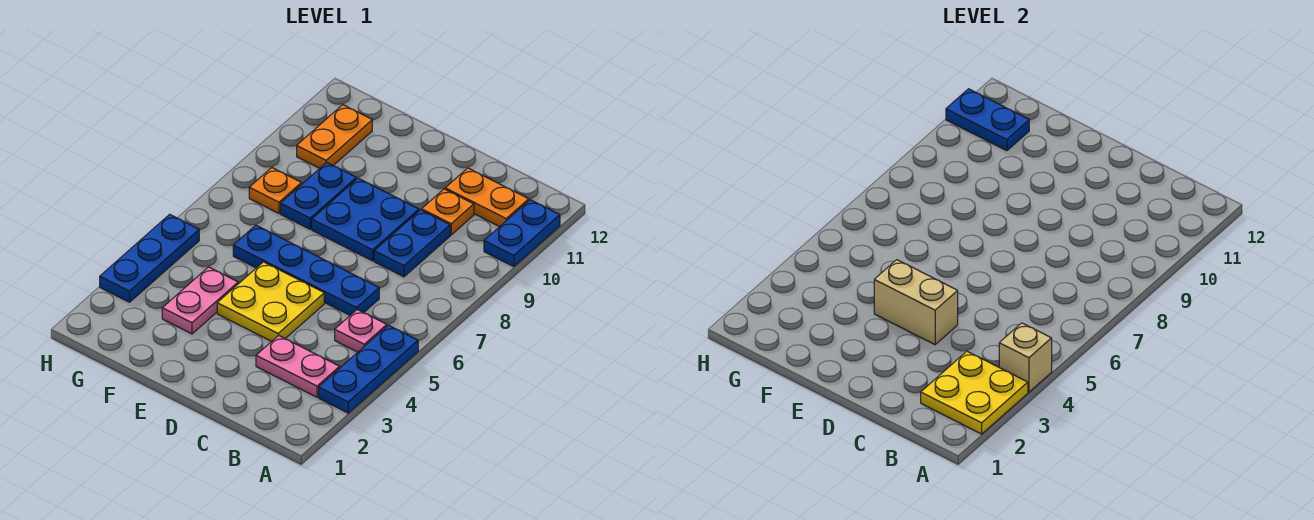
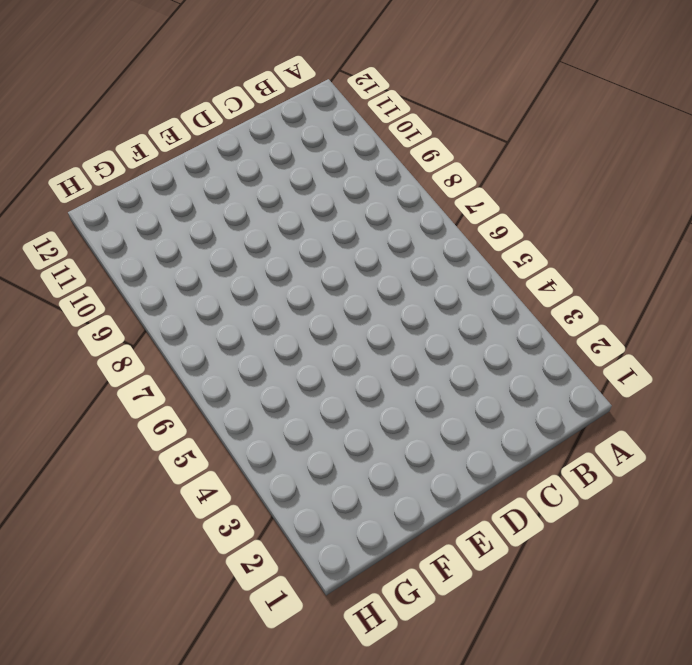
none -> blue plate A3:A5 level 1
none -> blue plate A10:A11 level 1
none -> pink plate B3:C3 level 1

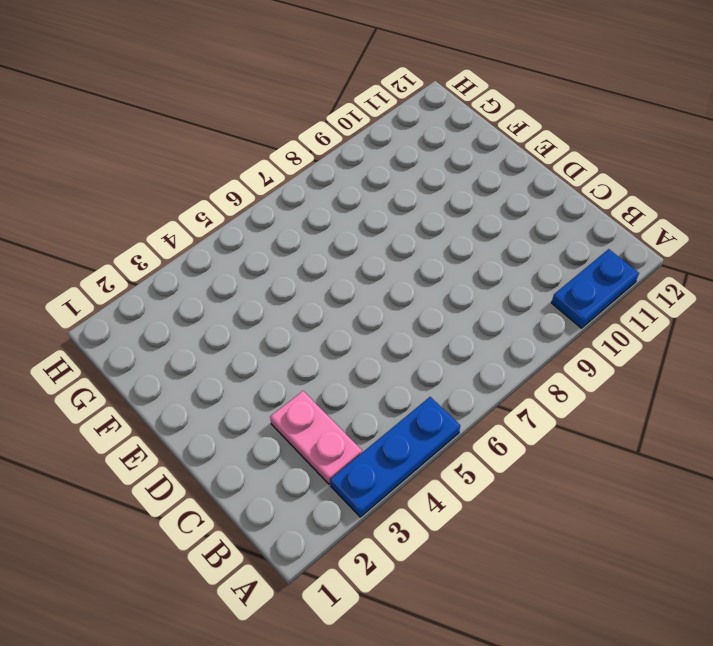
none -> pink plate B5 level 1
none -> orange plate B11:C11 level 1
none -> blue plate C6:F6 level 1

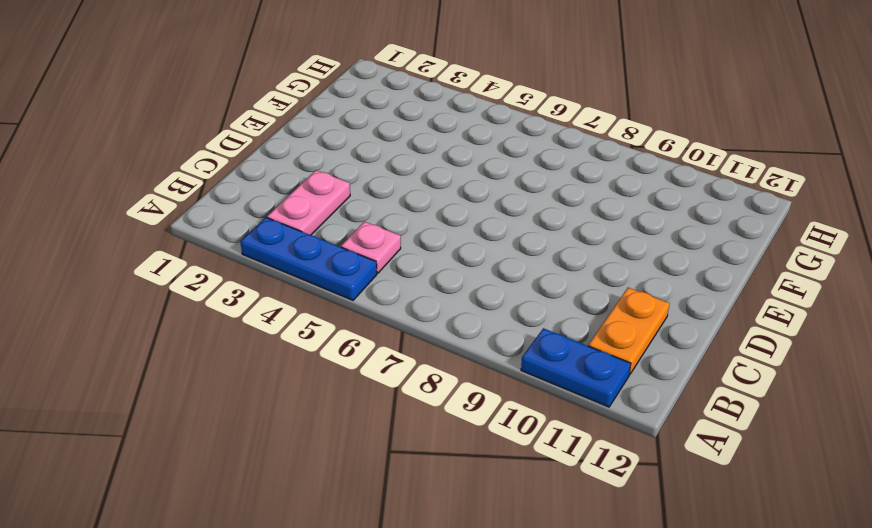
none -> blue plate C6:F6 level 1
none -> blue plate C8:C9 level 1
none -> orange plate C10 level 1

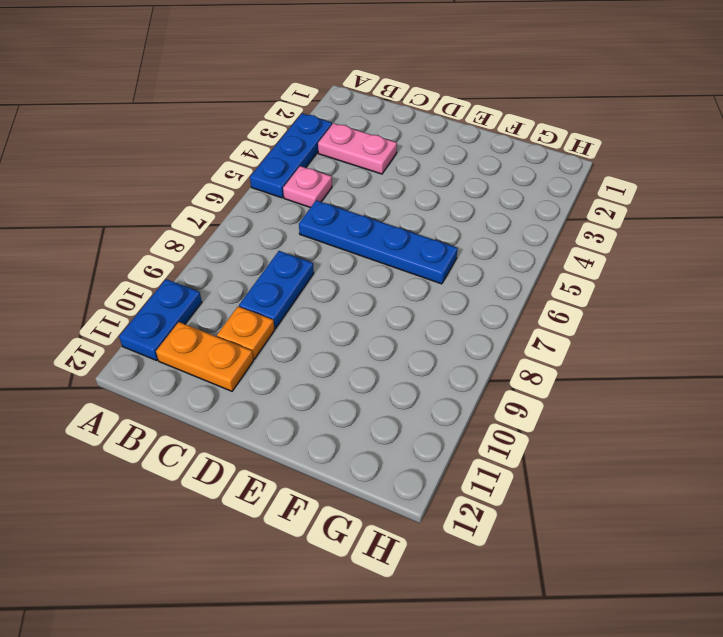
none -> yellow plate D4:E5 level 1
none -> blue plate D8:E9 level 1
none -> pink plate F3:F4 level 1

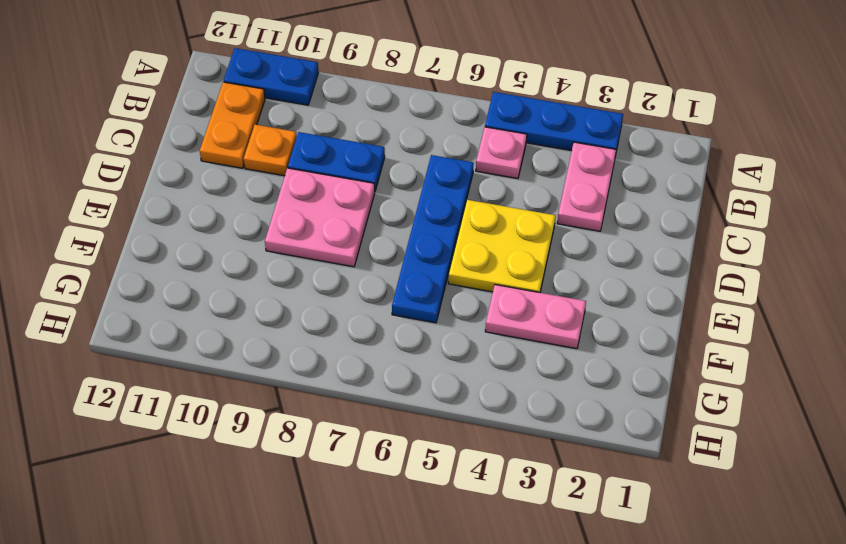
pink plate D8:E9 level 1 -> blue plate D8:E9 level 1
none -> blue plate F8:F9 level 1
none -> orange plate G8 level 1
none -> orange plate G10:G11 level 1

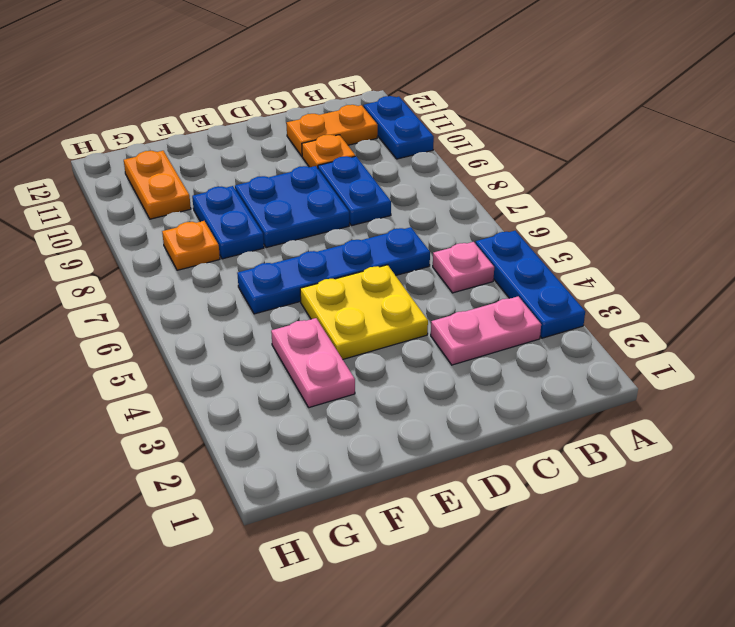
none -> blue plate H3:H5 level 1
none -> yellow plate A2:B3 level 2
none -> tan brick A4 level 2

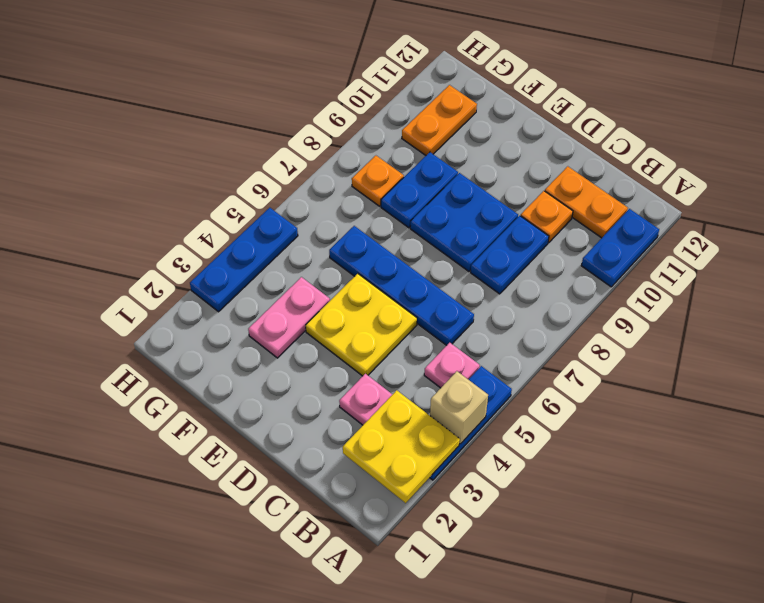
none -> tan brick D4:E4 level 2
none -> blue plate G11:H11 level 2

